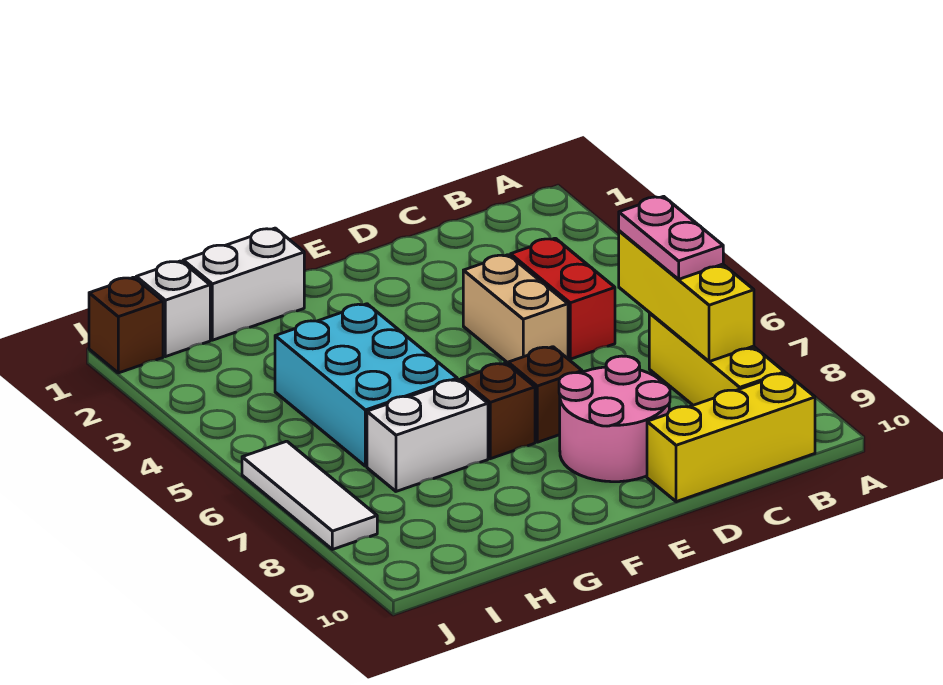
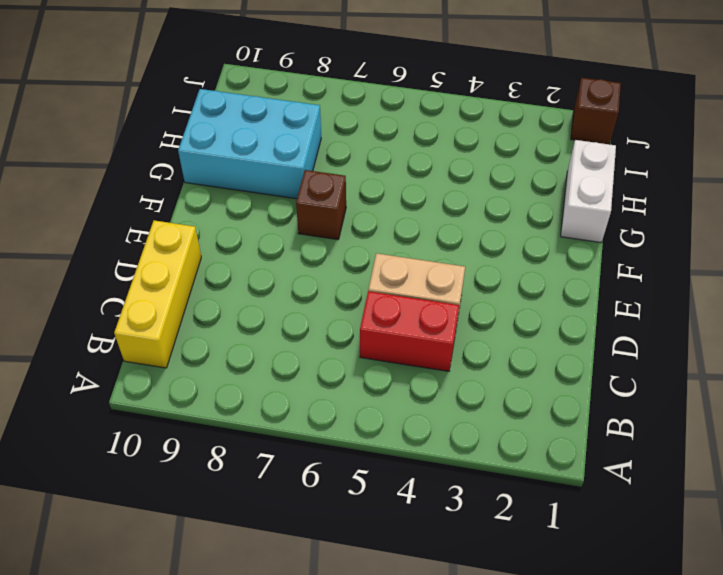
cyan brick G8:H10 level 1 -> cyan brick G4:H6 level 1
none -> yellow brick B7:B9 level 1
none -> pink round brick D8:E9 level 1
none -> brown brick E7 level 1

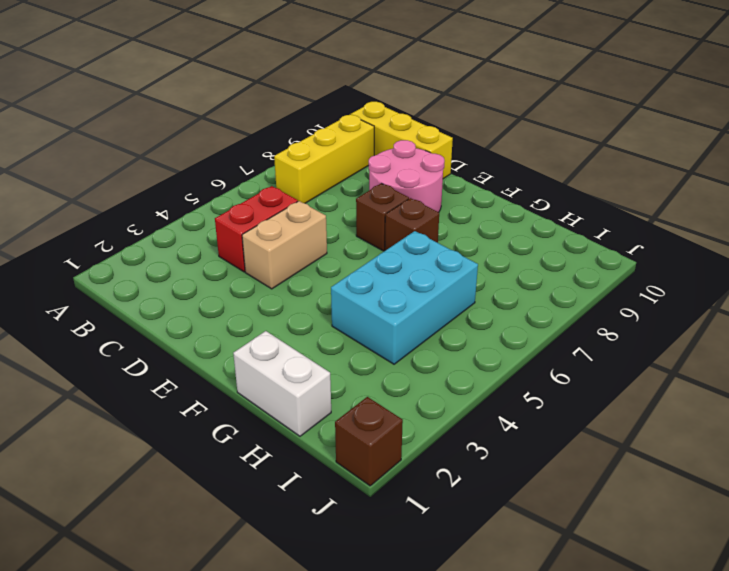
none -> white brick G7:H7 level 1
none -> white brick I1 level 1
none -> white tile J6:J8 level 1

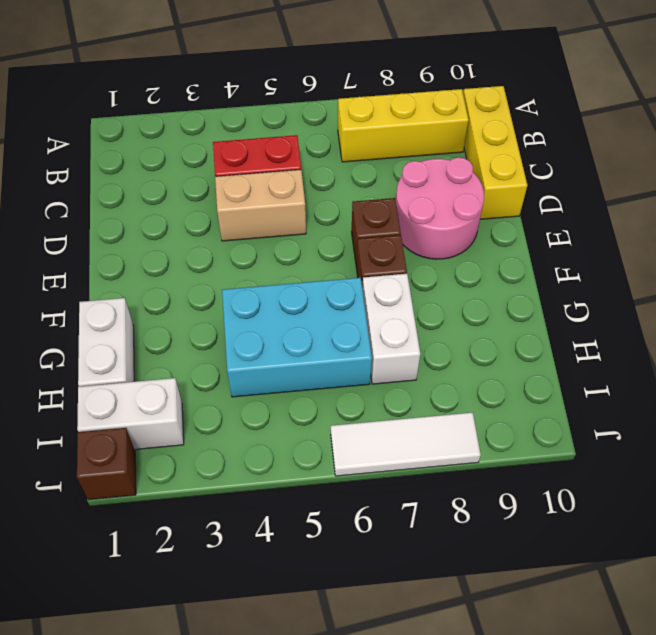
white brick I1:I2 level 1 -> white brick I1 level 1
none -> yellow brick B6:B8 level 2
none -> pink plate B6:B7 level 3

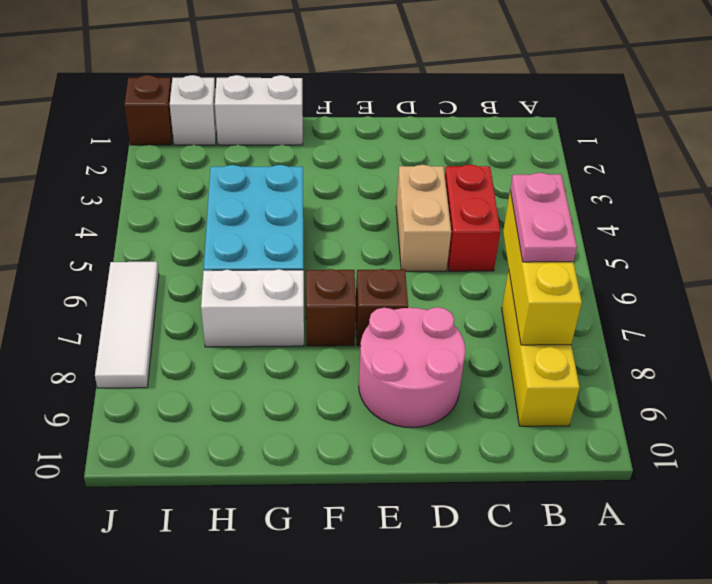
none -> yellow brick B10:D10 level 1

